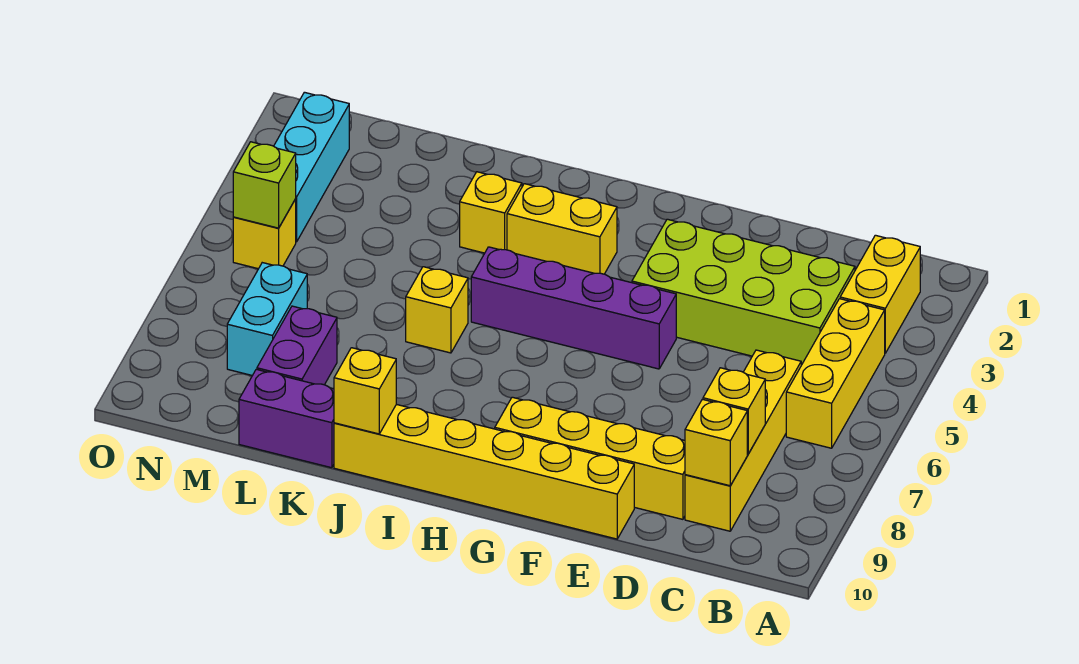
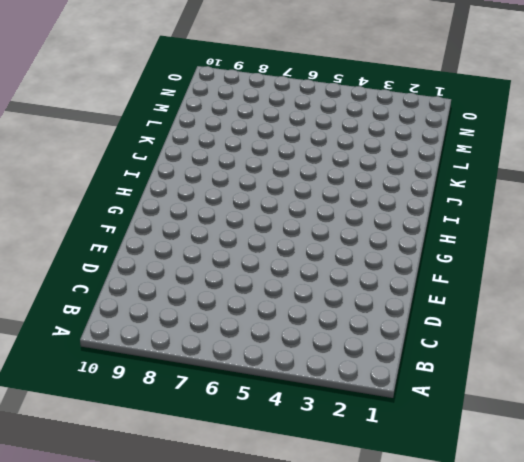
none -> yellow brick B2:B3 level 1
none -> yellow brick B4:B6 level 1
none -> lime brick C3:F4 level 1

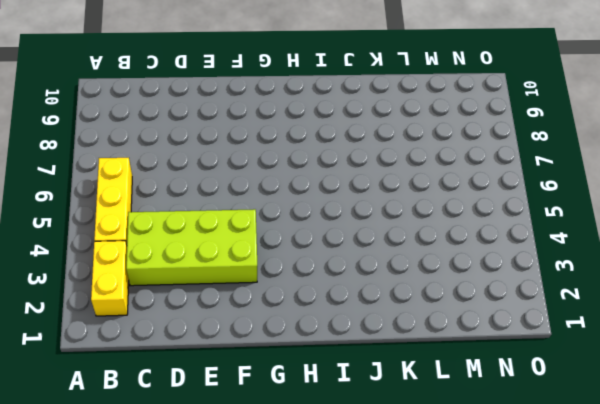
none -> yellow brick C6:C9 level 1
none -> yellow brick D9:G9 level 1
none -> yellow brick E10:J10 level 1

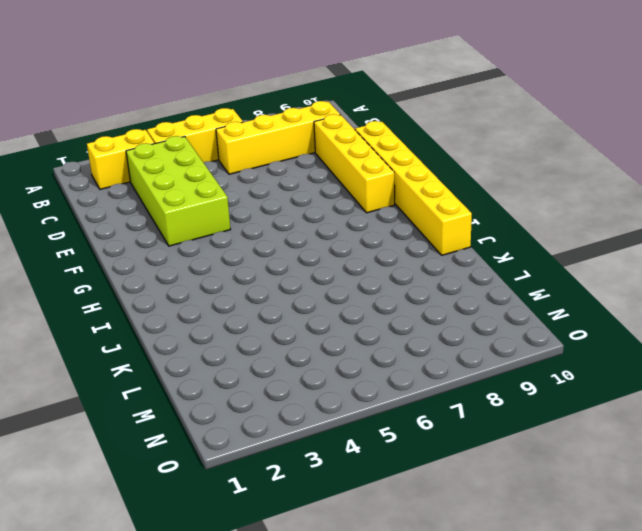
none -> purple brick F5:I5 level 1
none -> yellow brick H3:I3 level 1
none -> yellow brick J3 level 1

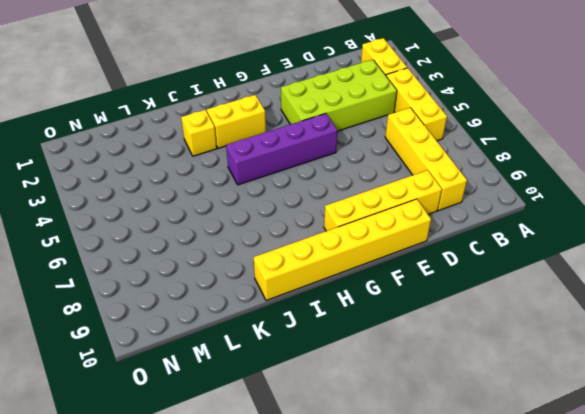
none -> yellow brick J6 level 1
none -> purple brick K10:L10 level 1
none -> purple brick L8:L9 level 1

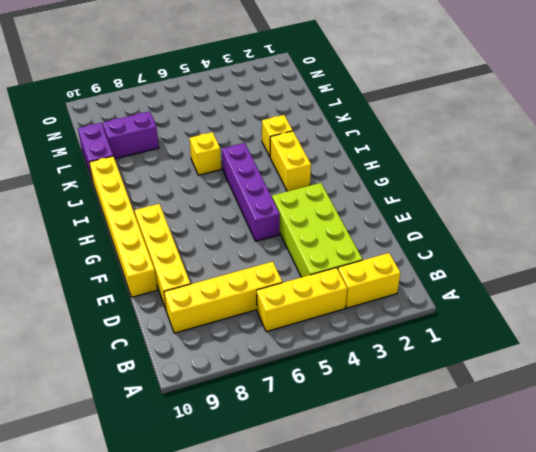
none -> cyan brick M7:M8 level 1
none -> cyan brick N2:N4 level 1
none -> yellow brick N5 level 1

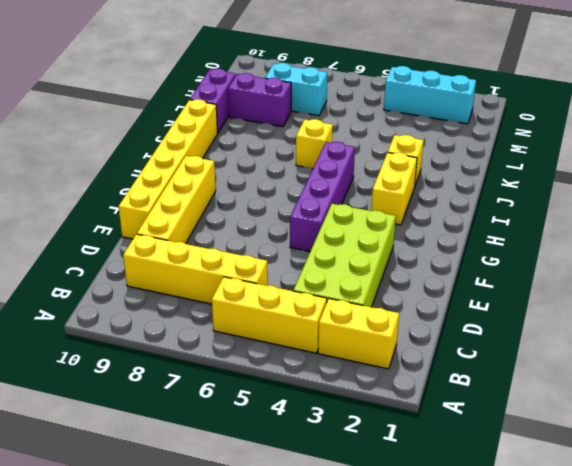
none -> yellow brick N5 level 1
none -> yellow brick C8 level 2
none -> yellow brick C9 level 2

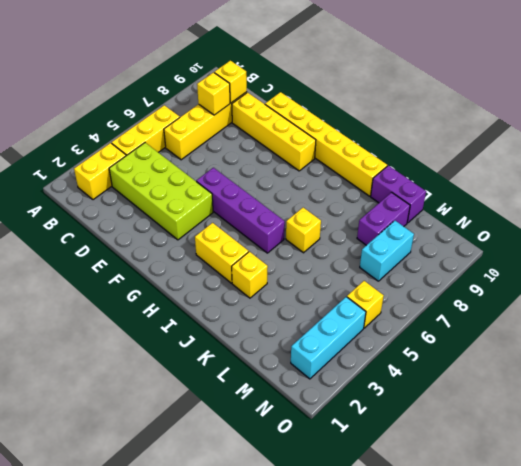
none -> yellow brick J10 level 2
none -> lime brick N5 level 2

